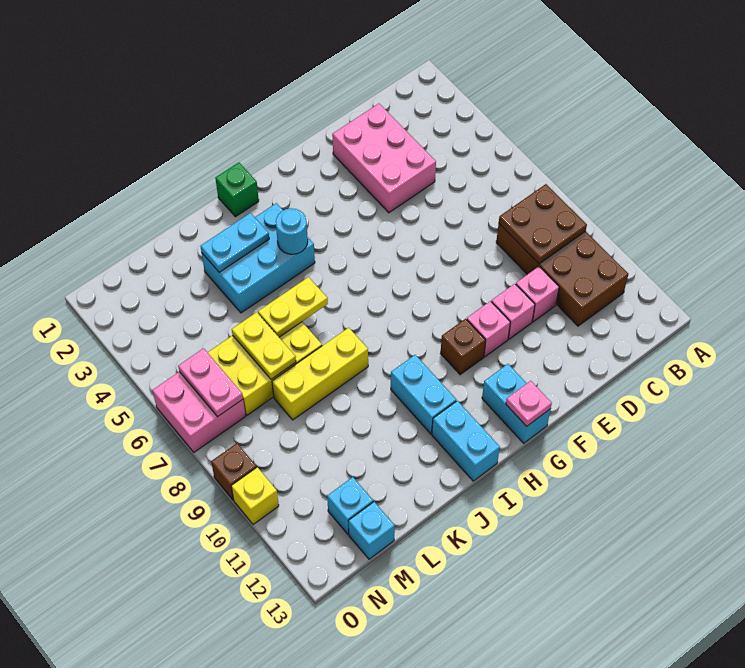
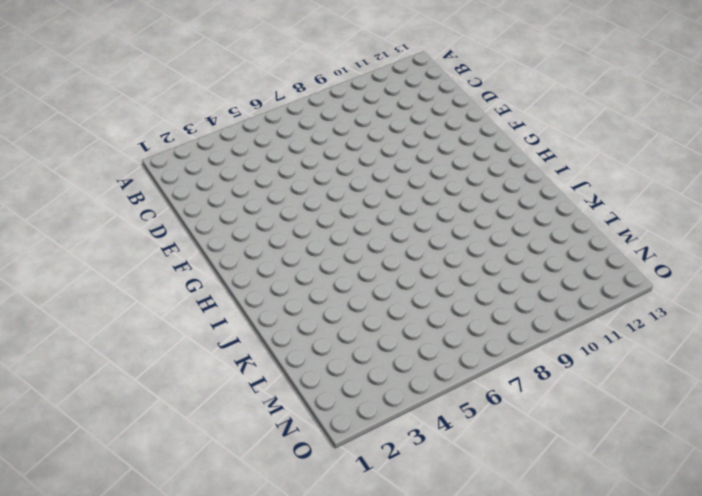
none -> brown brick B8:C11 level 1
none -> pink brick D2:E4 level 1
none -> pink brick D10 level 1

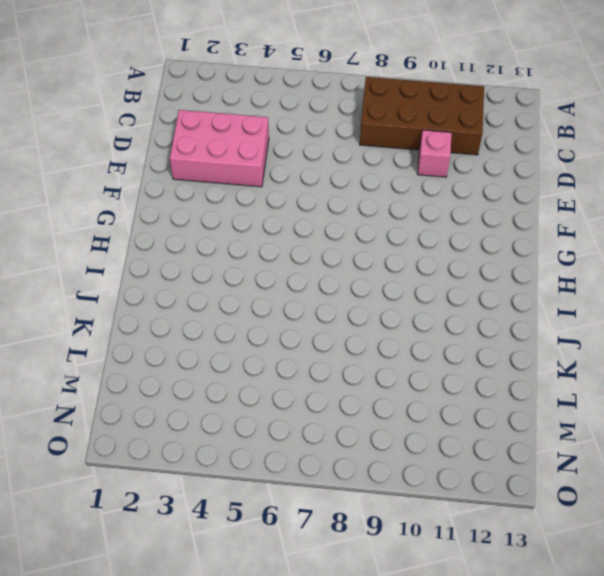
none -> pink brick E10 level 1
none -> pink brick F10 level 1
none -> brown brick G10 level 1

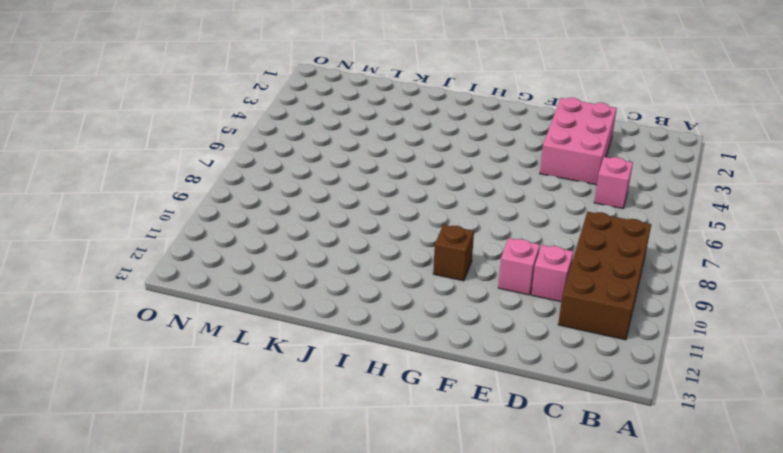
pink brick C5 level 1 -> pink brick F10 level 1
none -> cyan brick G12:G13 level 1
none -> green brick I1 level 1
none -> cyan brick I3:K4 level 1

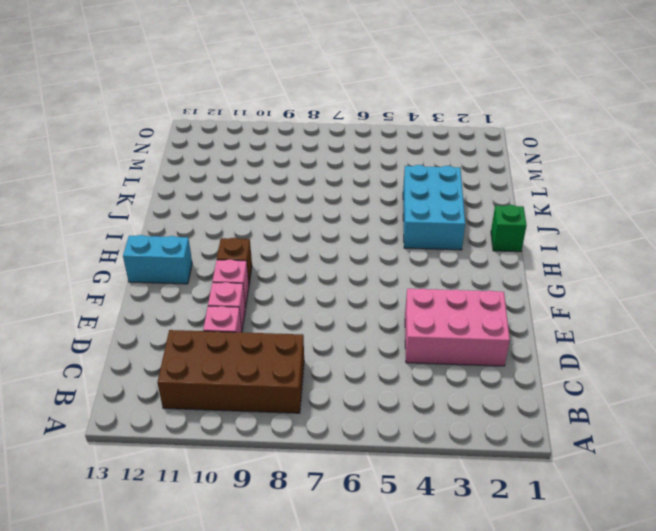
none -> cyan brick I10:I11 level 1
none -> cyan brick I12:I13 level 1
none -> yellow brick J8:L8 level 1

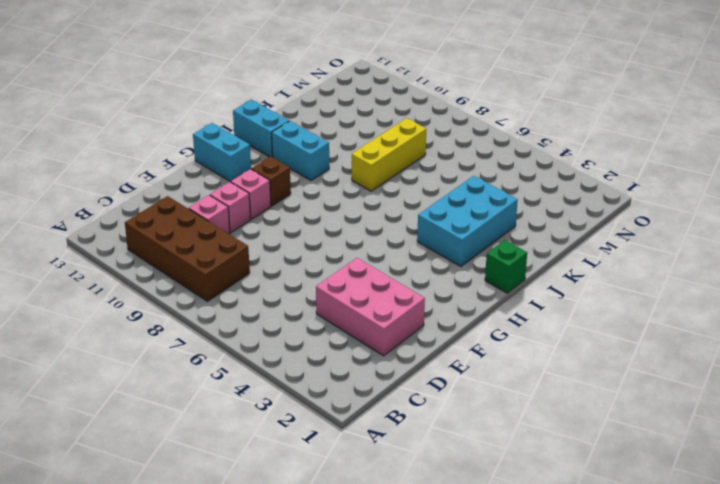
none -> yellow brick K6:M7 level 1
none -> cyan brick M12 level 1
none -> cyan brick M13 level 1

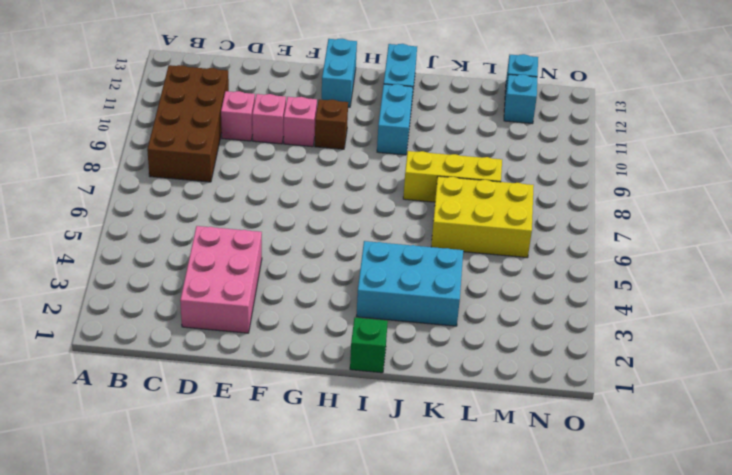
none -> pink brick N6:O7 level 1
none -> brown brick O9 level 1
none -> yellow brick O10 level 1

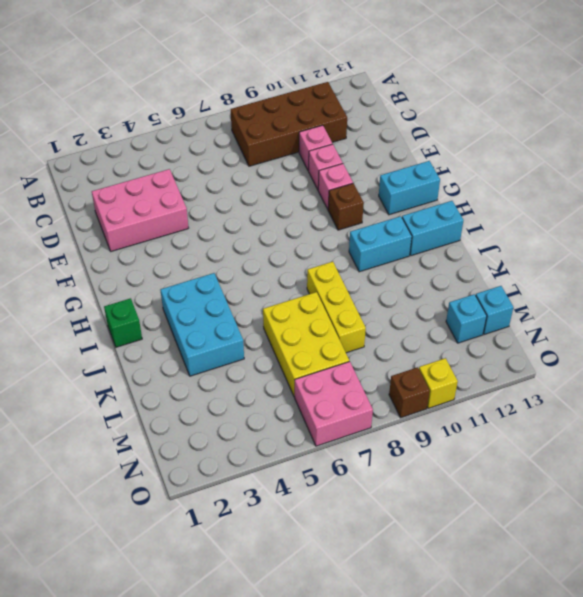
none -> brown plate B8:C9 level 2
none -> pink plate G13 level 2
none -> cyan round brick I4 level 2

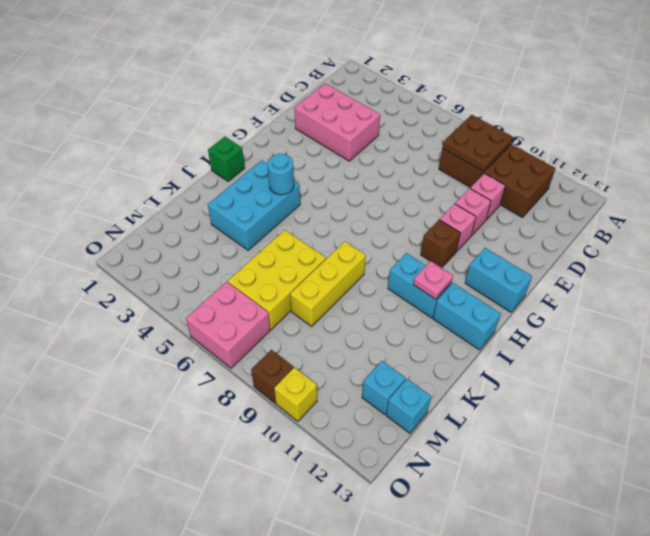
pink plate I11 level 2 -> pink plate G13 level 2
none -> cyan plate J3:K3 level 2
none -> yellow plate J6:K6 level 2
none -> yellow plate L6:L7 level 2

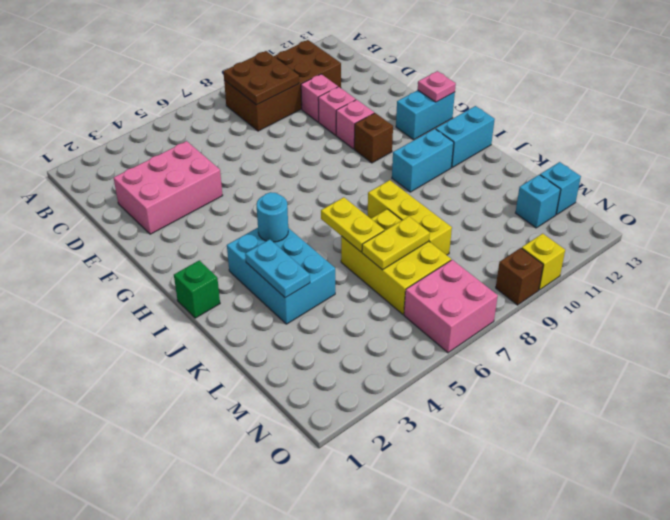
none -> pink plate N6:N7 level 2

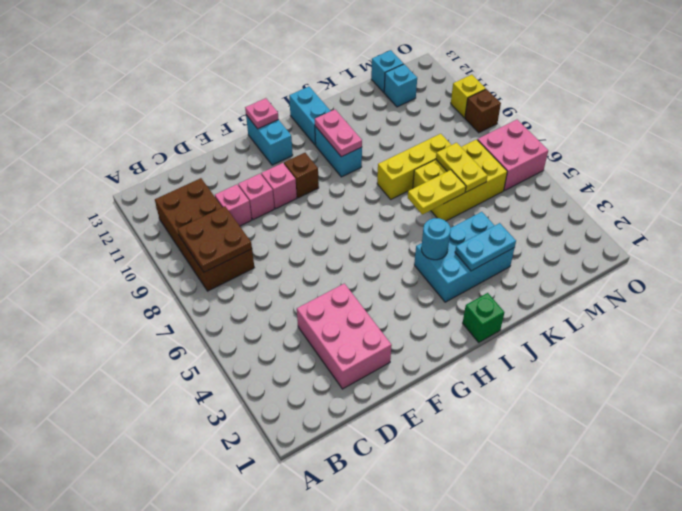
pink plate I10:I11 level 2 -> pink plate N6:N7 level 2

